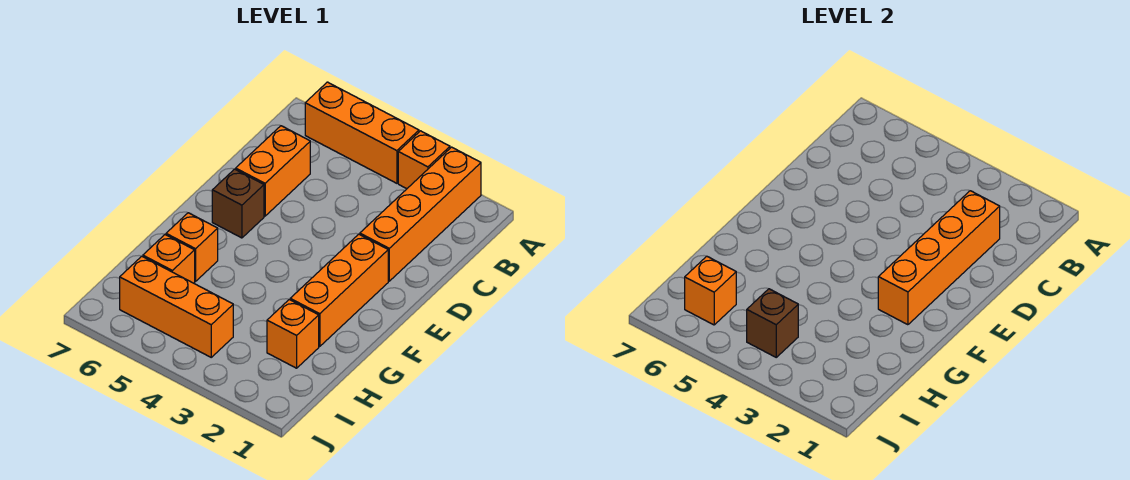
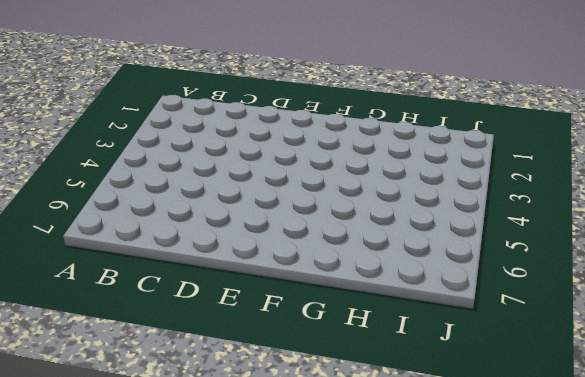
none -> orange brick A2:D2 level 1
none -> orange brick A3 level 1
none -> orange brick A4:A6 level 1

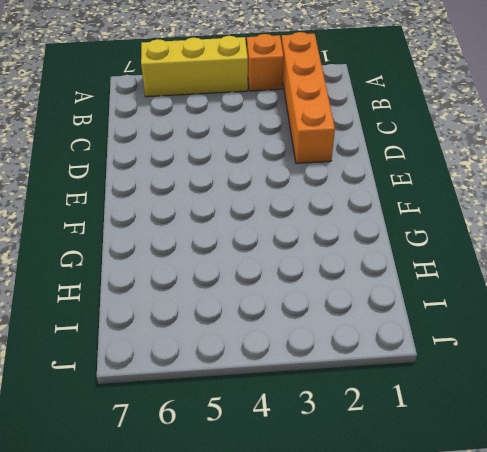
yellow brick A4:A6 level 1 -> orange brick A4:A6 level 1
none -> orange brick C6:D6 level 1
none -> orange brick E2:G2 level 1
none -> brown brick E6 level 1

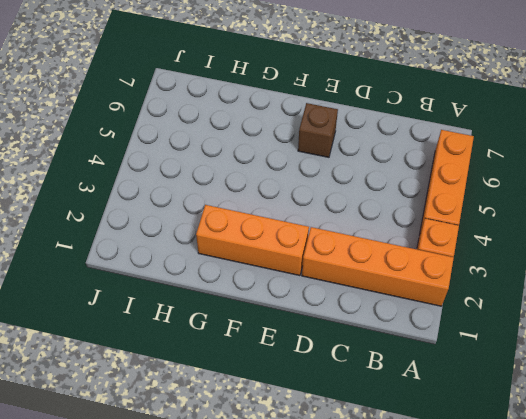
none -> orange brick C6:D6 level 1
none -> orange brick G6 level 1
none -> orange brick H2 level 1

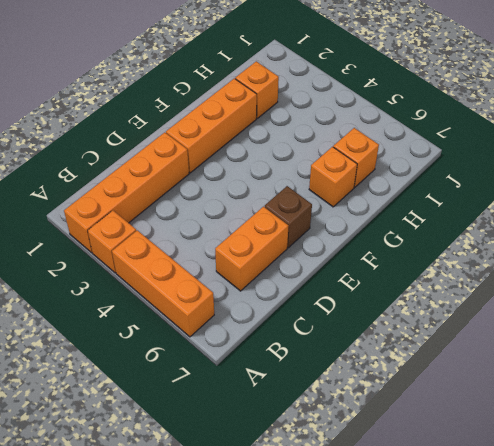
none -> orange brick I4:I6 level 1
none -> orange brick C2:F2 level 2
none -> brown brick I4 level 2

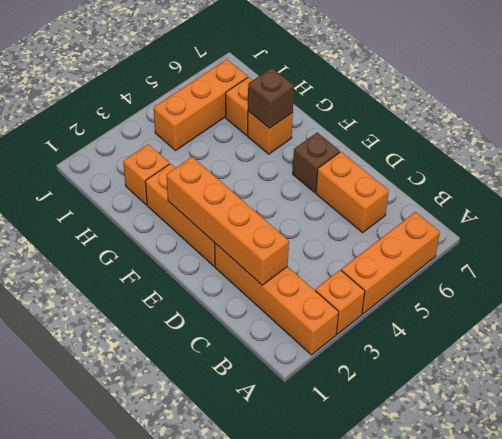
brown brick G6 level 2 -> brown brick I4 level 2
none -> orange brick I6 level 2

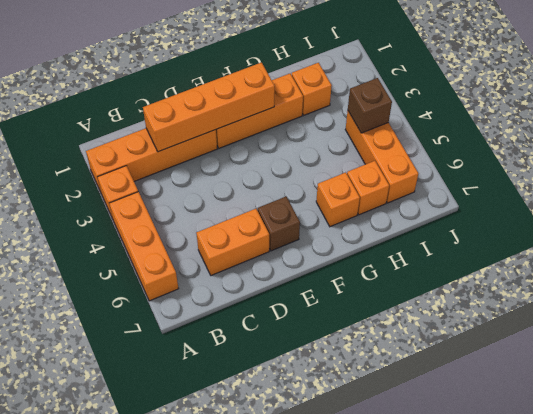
none -> orange brick I6 level 2

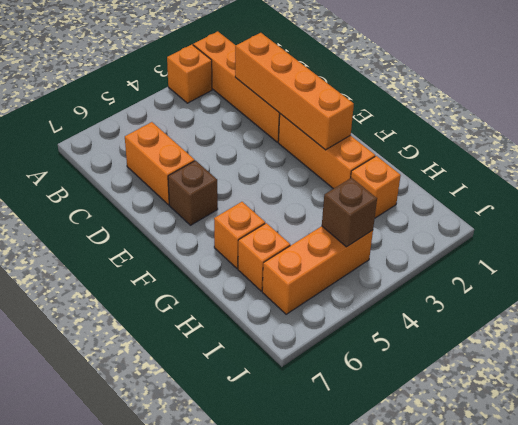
none -> orange brick A4:A6 level 1
none -> orange brick I6 level 2

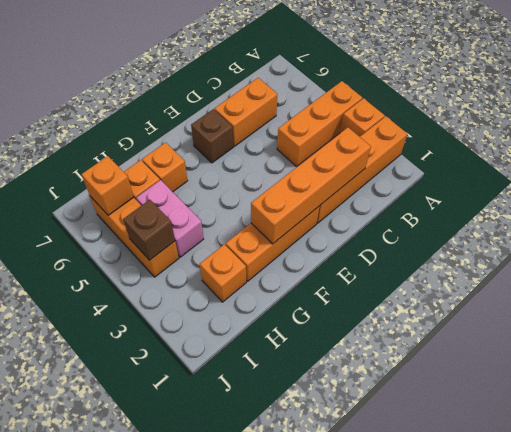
orange brick A4:C4 level 1 -> orange brick A4:A6 level 1
pink brick H4:H5 level 1 -> none

